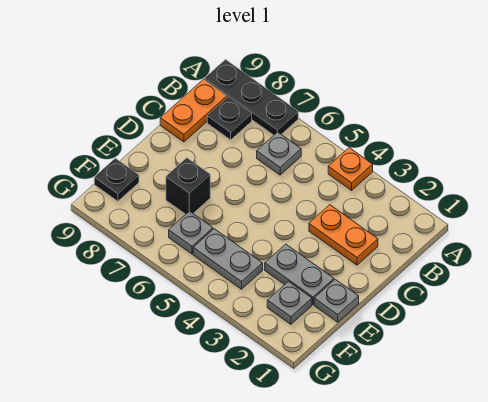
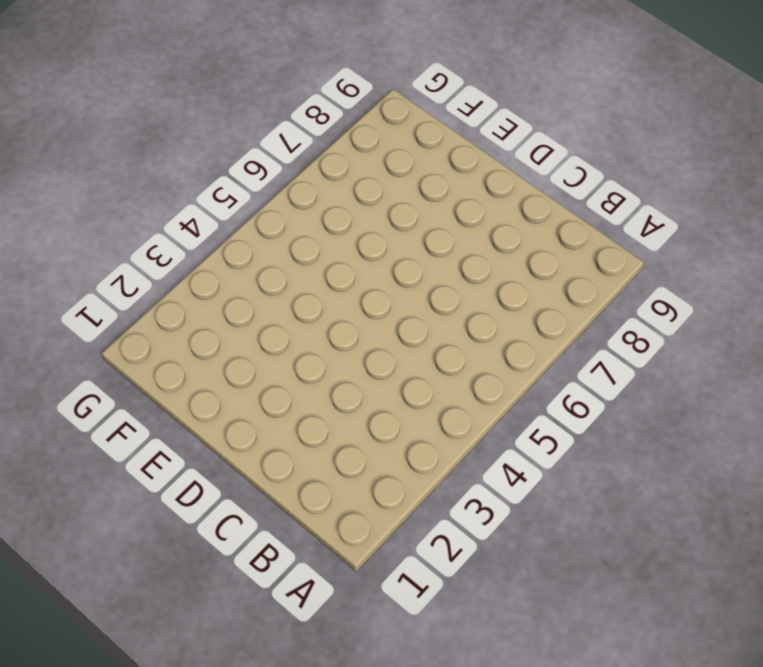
none -> orange plate A4 level 1
none -> black plate A7:A9 level 1
none -> grey plate B6 level 1

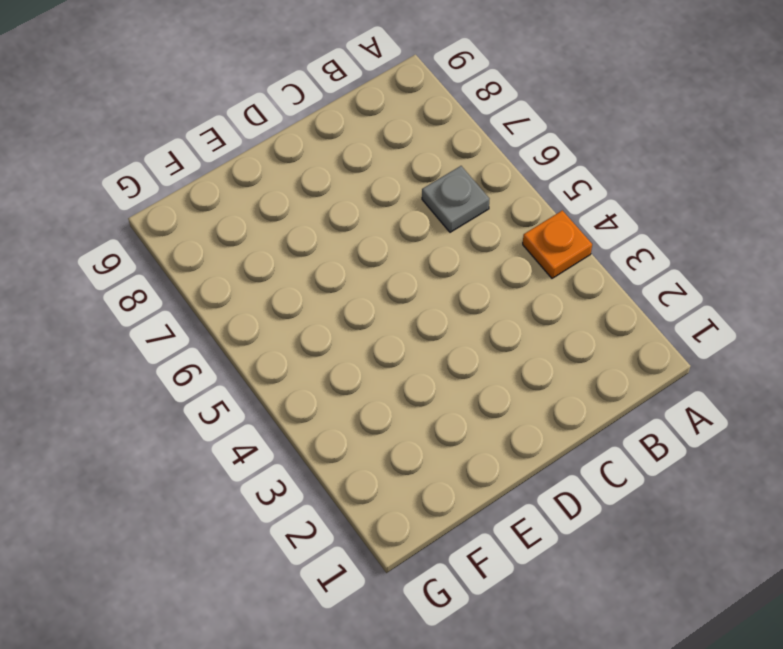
none -> black plate A7:A9 level 1
none -> black plate B8 level 1
none -> orange plate B9:C9 level 1

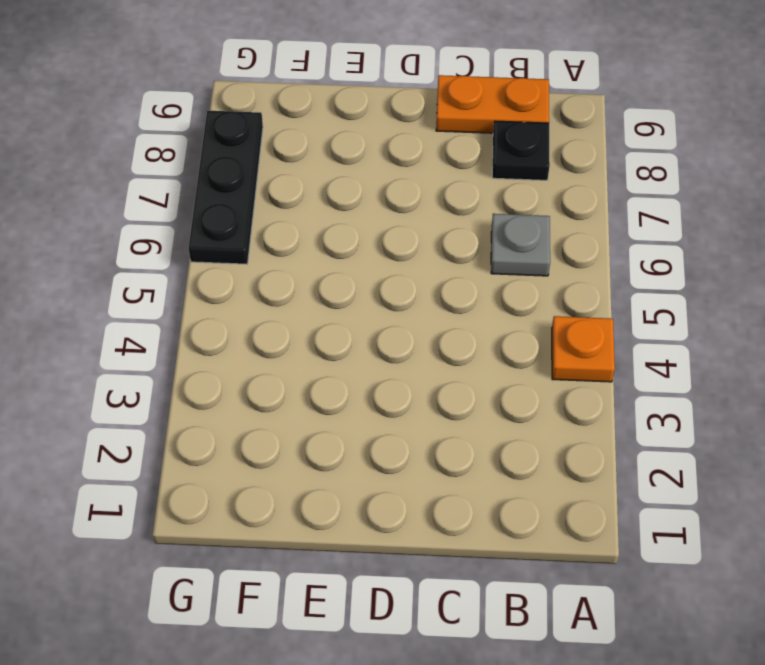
black plate G6:G8 level 1 -> black plate A7:A9 level 1
none -> orange plate C2:C3 level 1
none -> grey plate E1 level 1
none -> grey plate E2:E3 level 1

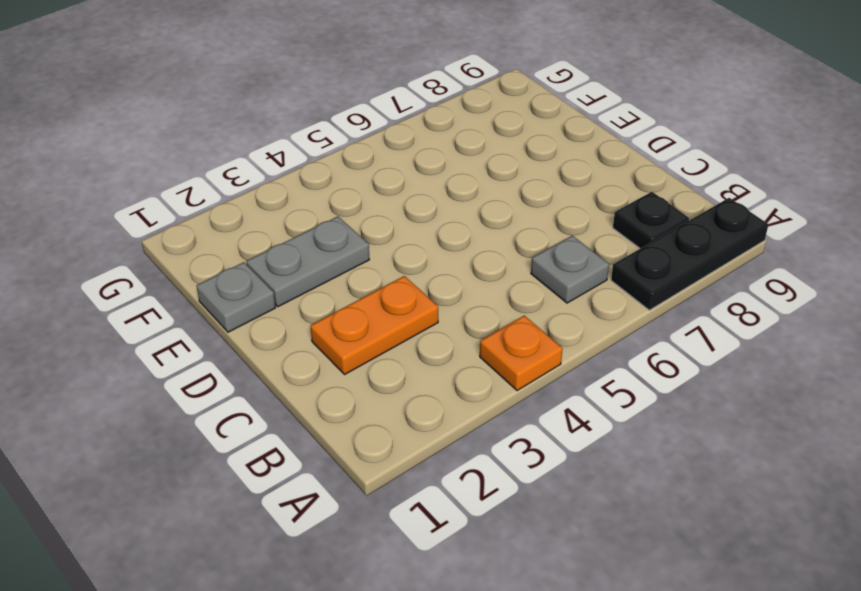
none -> orange plate B9:C9 level 1
none -> black brick E7 level 1
none -> grey plate F2 level 1

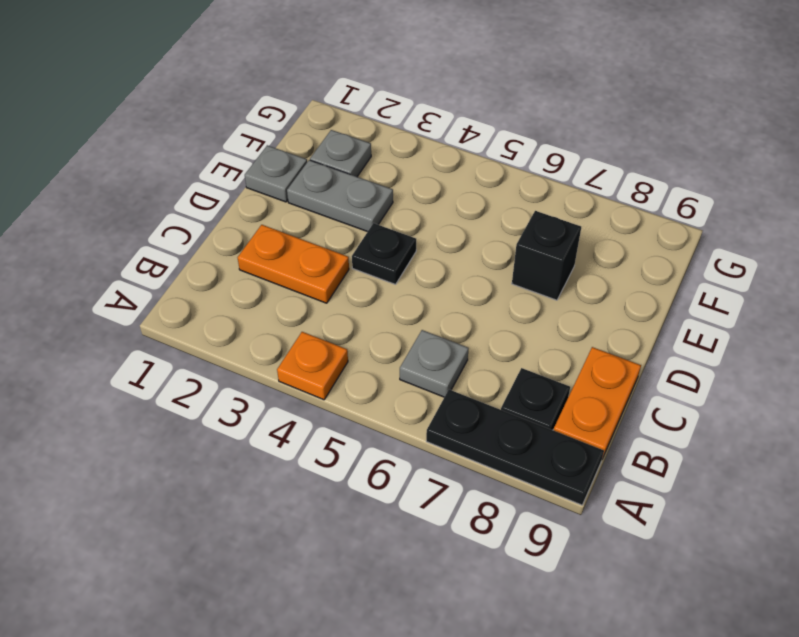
black plate D4 level 1 -> black plate F9 level 1
none -> grey plate F4:F5 level 1
none -> grey plate F6 level 1

